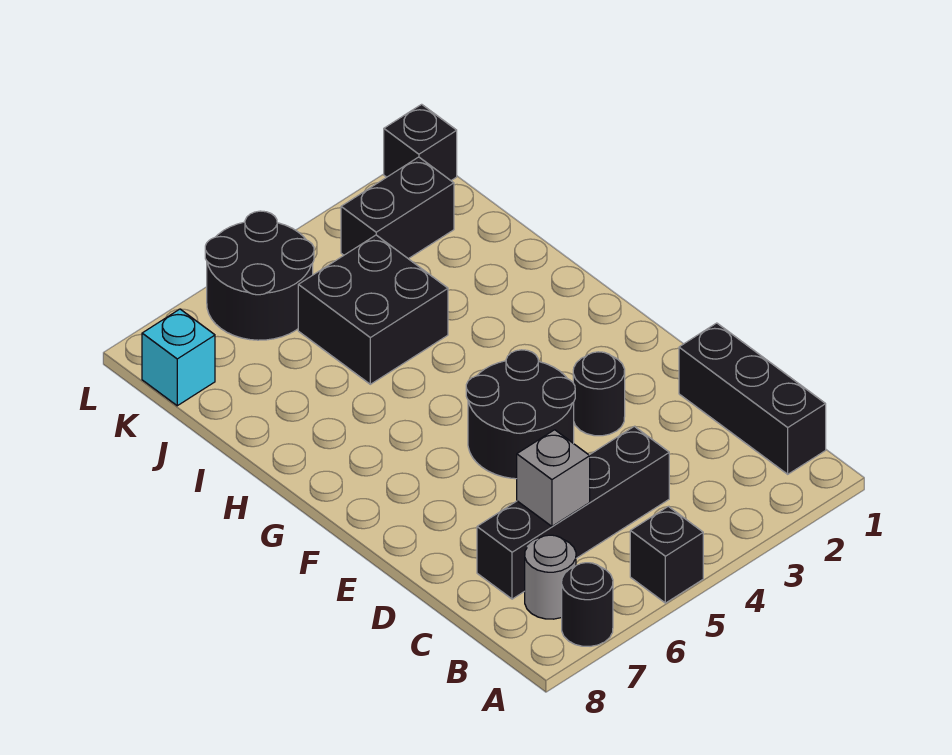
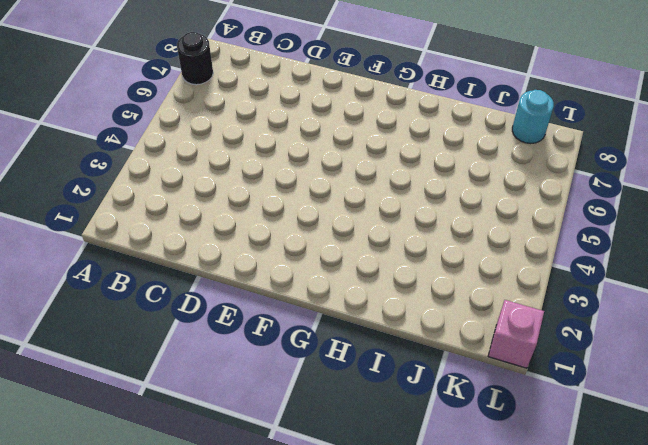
cyan round brick K8 level 1 -> cyan brick K8 level 1
pink brick L1 level 1 -> black brick L1 level 1
none -> black brick A5 level 1
none -> black brick B1:D1 level 1
none -> grey round brick B7 level 1

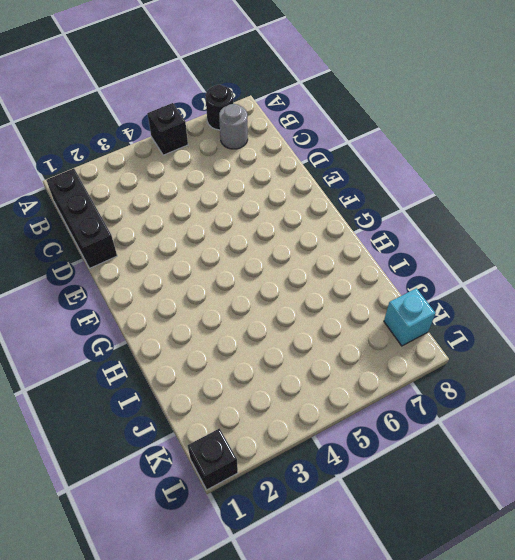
none -> black brick C4:C7 level 1
none -> black round brick E3 level 1
none -> black round brick E4:F5 level 1

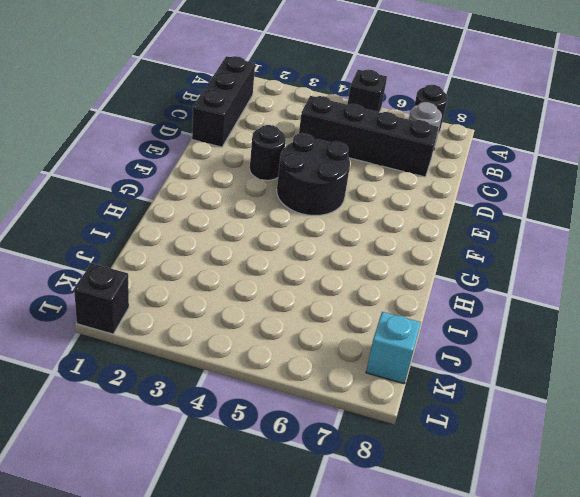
none -> black brick I4:J5 level 1
none -> black brick K2:K3 level 1
none -> black round brick K5:L6 level 1

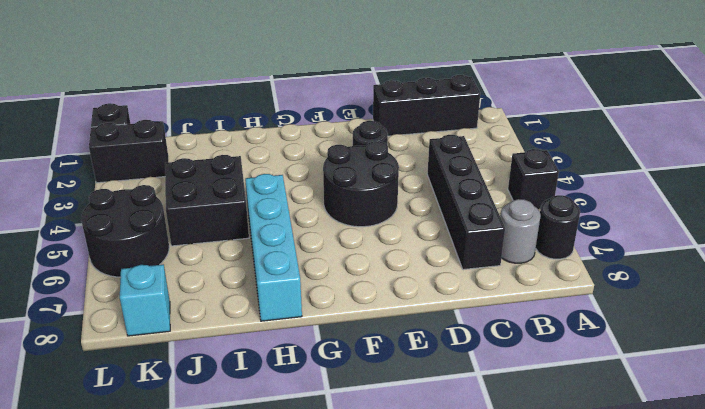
cyan brick H5:H8 level 1 -> none
black brick K2:L2 level 1 -> black brick K2:K3 level 1
none -> grey brick C6 level 2

